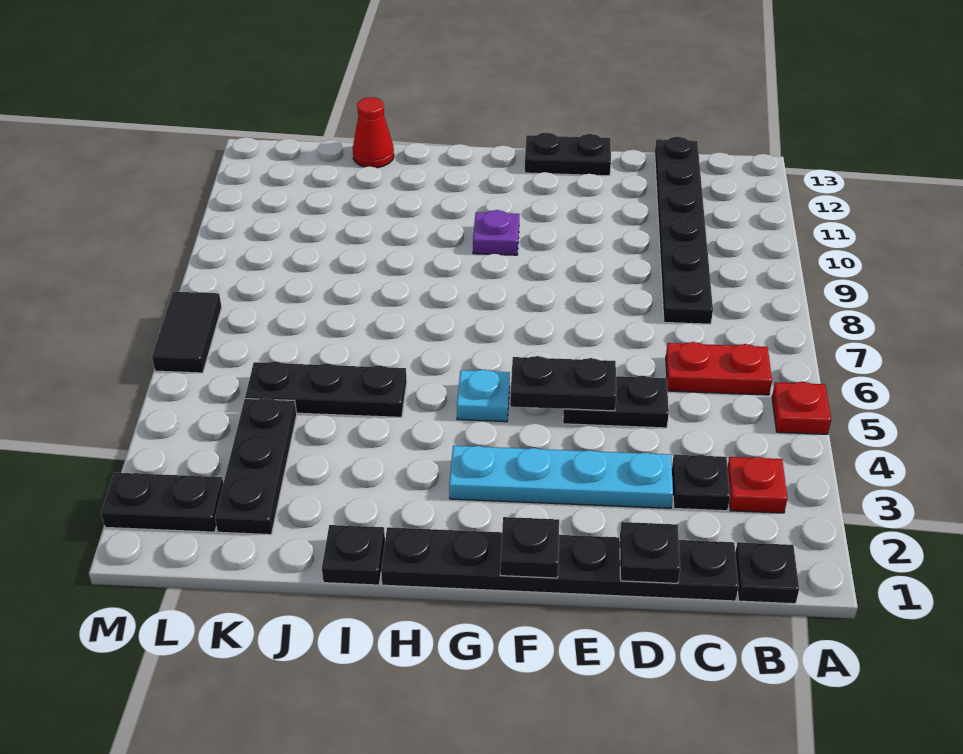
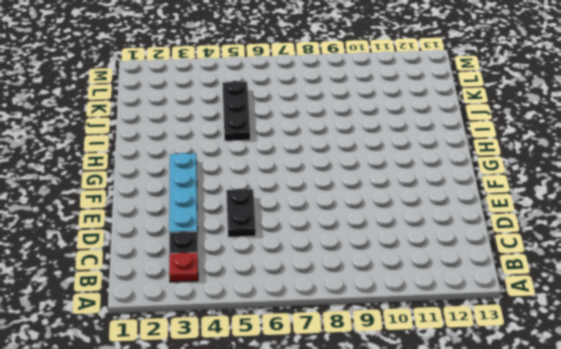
none -> red plate A5 level 1
none -> black plate B1 level 1
none -> red plate B6:C6 level 1

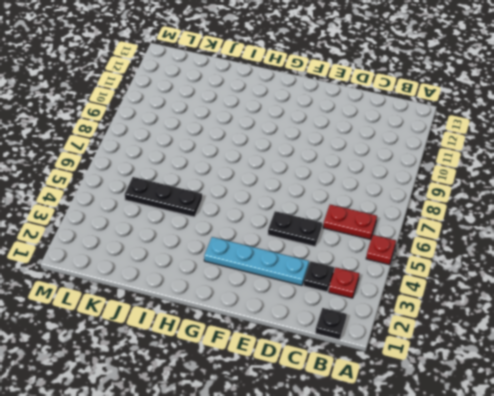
none -> black plate C1:H1 level 1
none -> black plate C8:C13 level 1
none -> black plate E13:F13 level 1

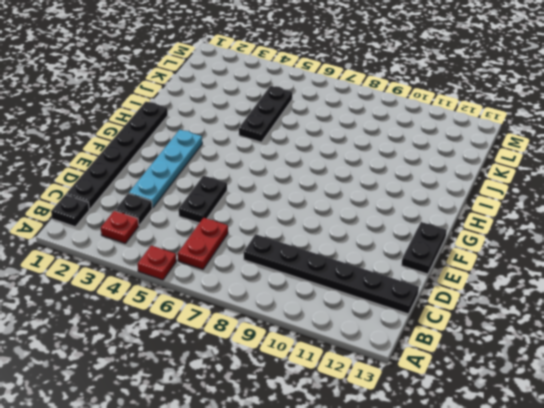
none -> cyan plate G5 level 1
none -> purple plate G10 level 1
none -> black plate I1 level 1

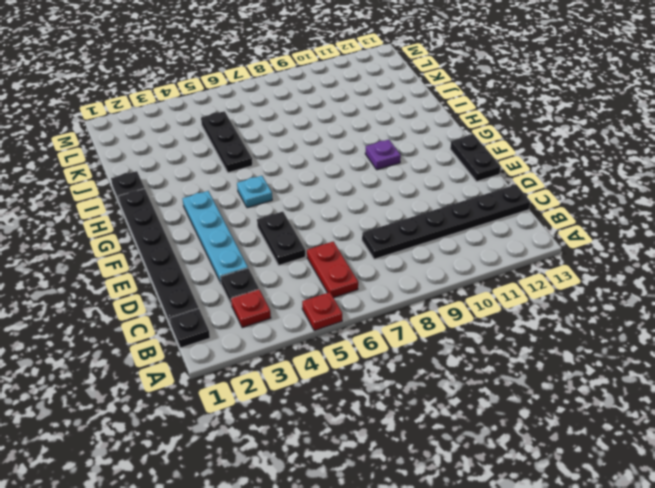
none -> red cone J13 level 1
none -> black plate K2:K4 level 1
none -> black plate L2:M2 level 1

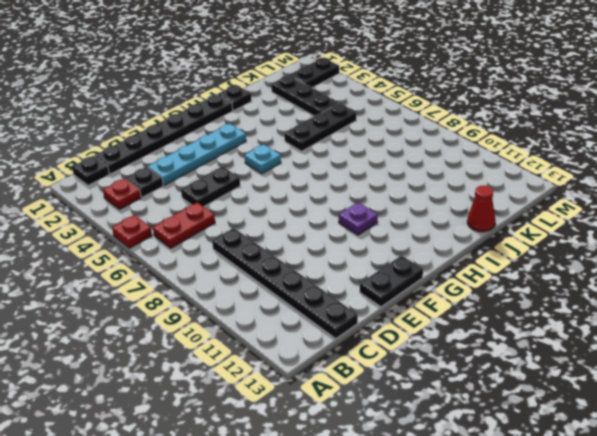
none -> black tile M6:M7 level 1
none -> black plate D1 level 2
none -> black plate E5:F5 level 2

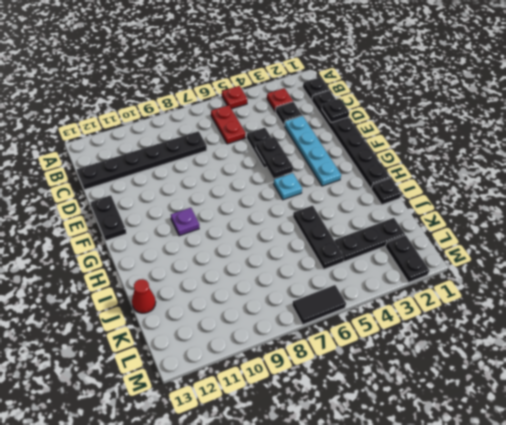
none -> black plate F1 level 2

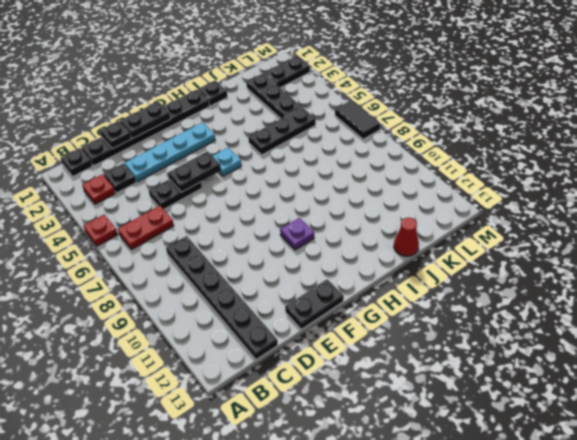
black plate E1:F1 level 2 -> black plate F1 level 2

